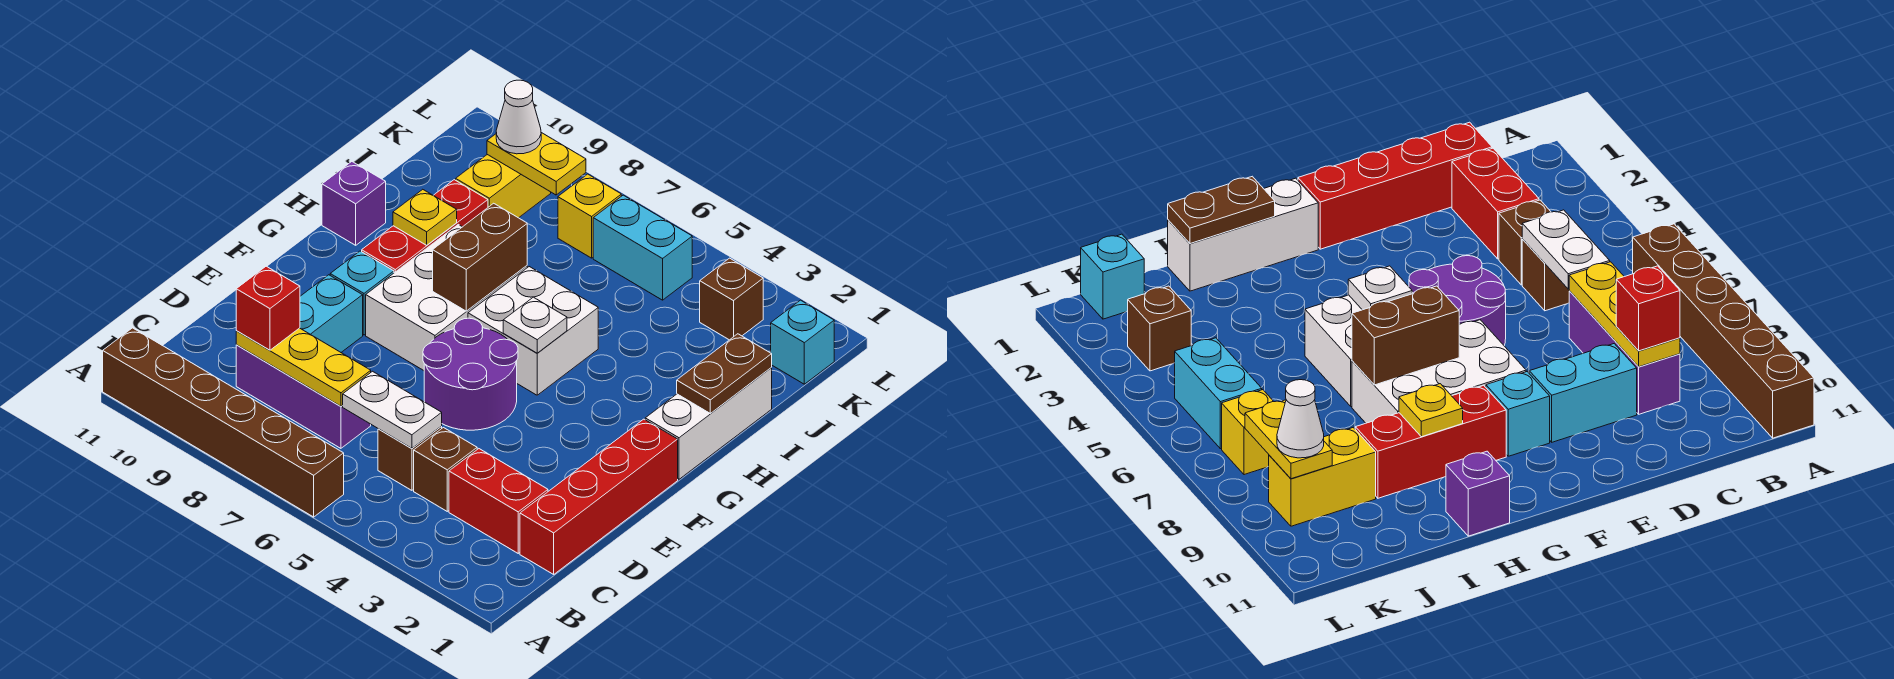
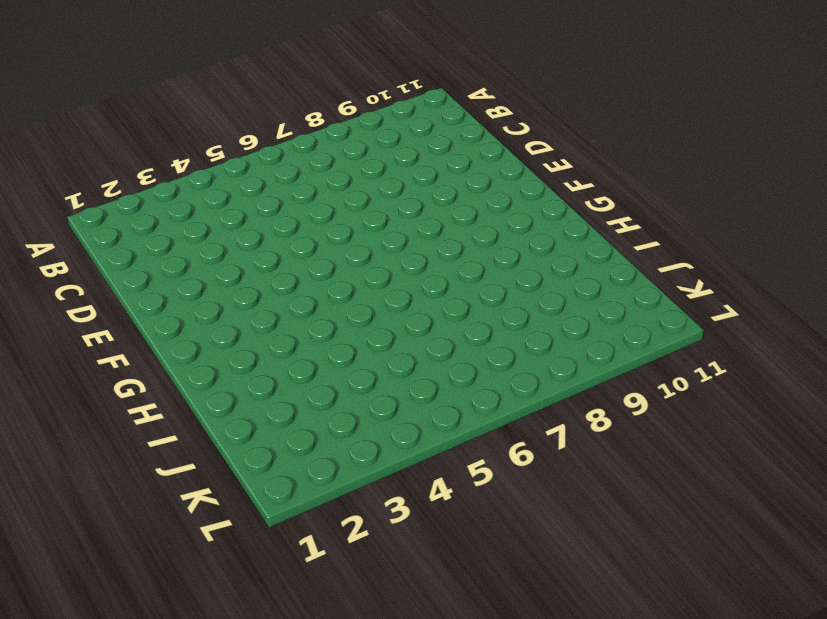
none -> brown brick A6:A11 level 1
none -> red brick C1:F1 level 1
none -> red brick C2:C3 level 1

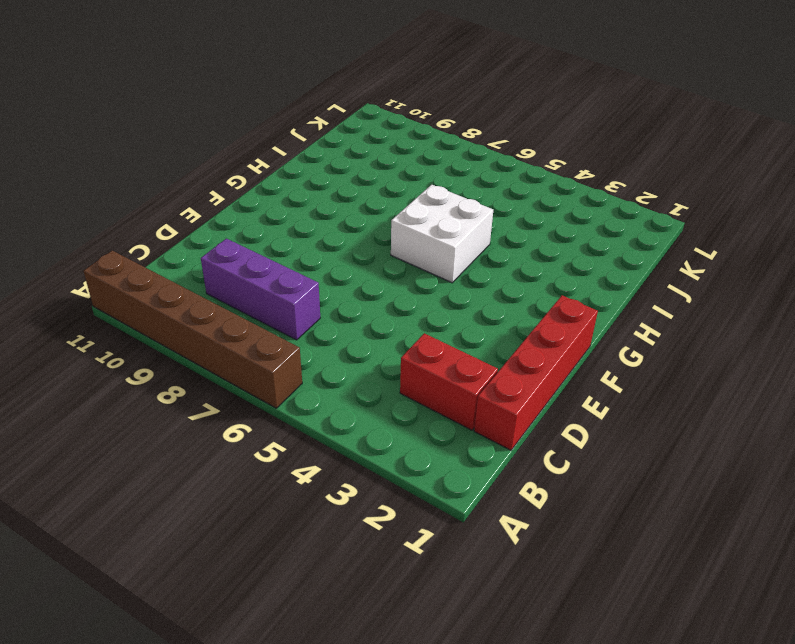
none -> brown brick C4 level 1
none -> brown brick C5 level 1
none -> cyan brick D9:E9 level 1

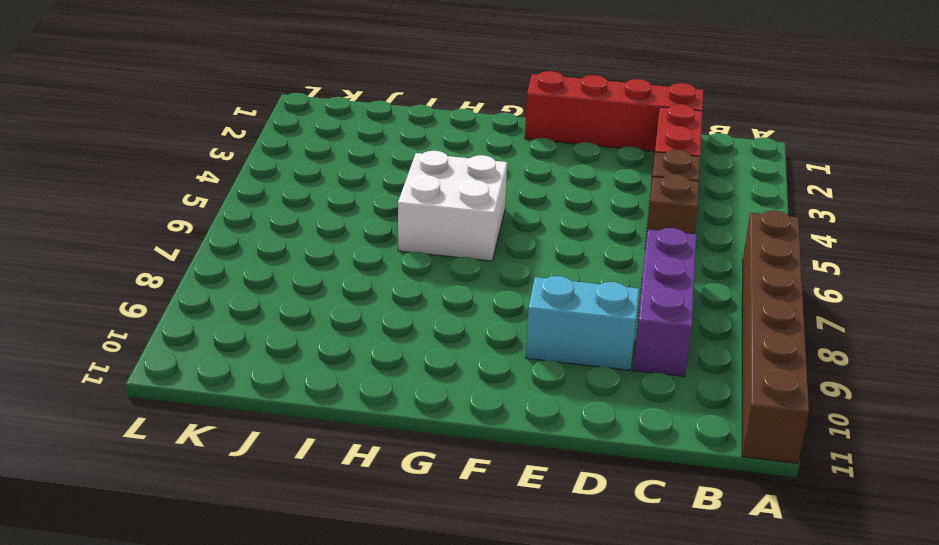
none -> purple round brick E5:F6 level 1
none -> white brick F7:H8 level 1
none -> cyan brick F9 level 1

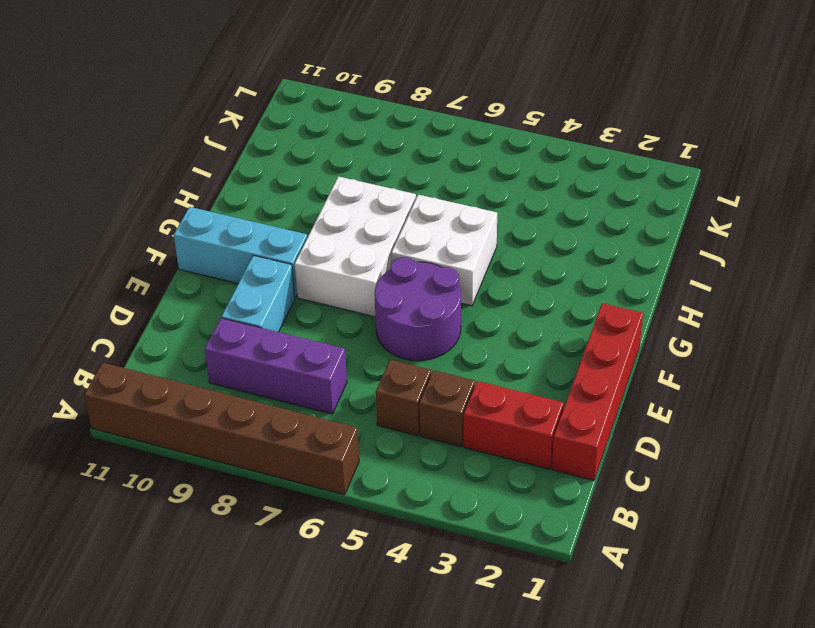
cyan brick F9:F11 level 1 -> cyan brick F9 level 1
none -> white brick G1:I1 level 1
none -> red brick G9:I9 level 1
none -> purple brick H11 level 1

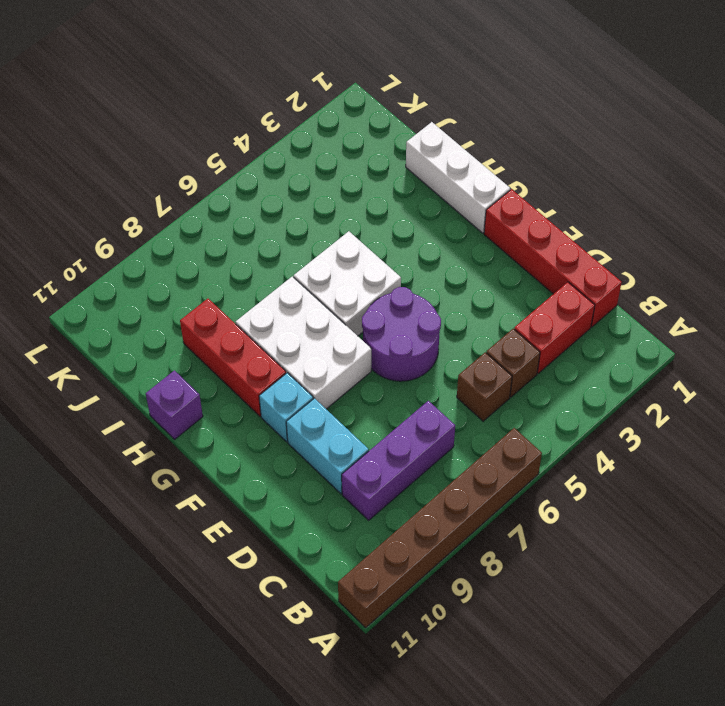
none -> yellow brick J9:K9 level 1
none -> cyan brick K1 level 1
none -> brown brick K3 level 1

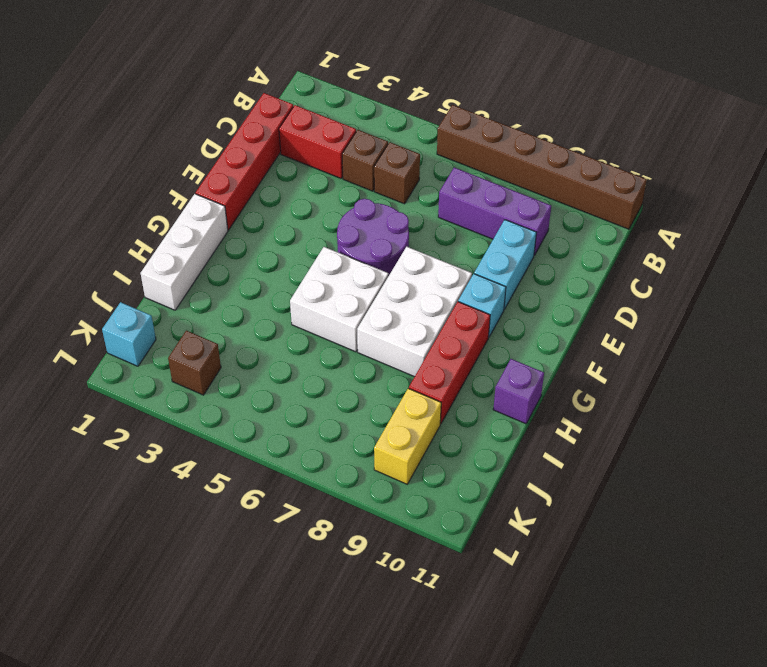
none -> cyan brick K5:K6 level 1
none -> yellow brick K7 level 1
none -> white plate C5:C6 level 2

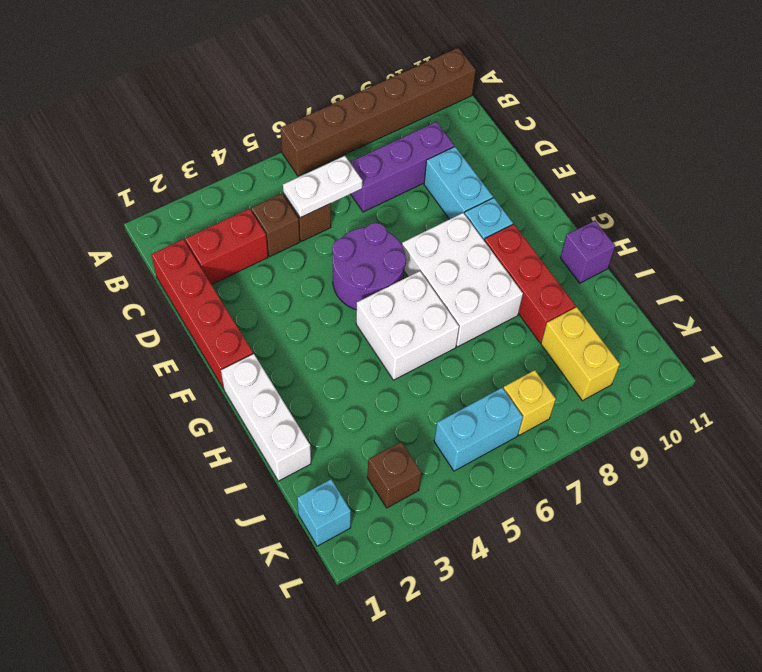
none -> yellow plate C7:C9 level 2
none -> white plate G5 level 2
none -> brown brick G7:H7 level 2

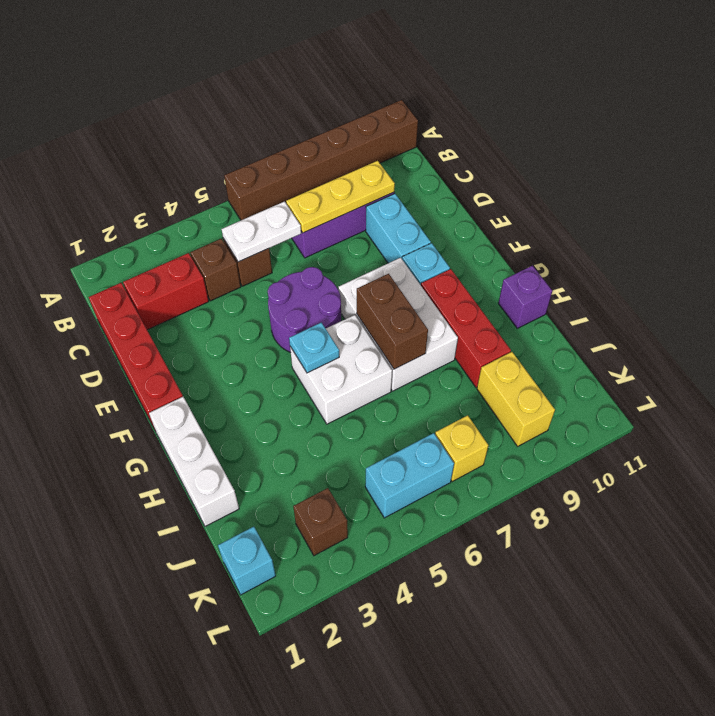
cyan plate G5 level 2 -> white plate G5 level 2
none -> brown plate H1:I1 level 2
none -> yellow plate H9 level 2
none -> yellow plate K8:K9 level 2

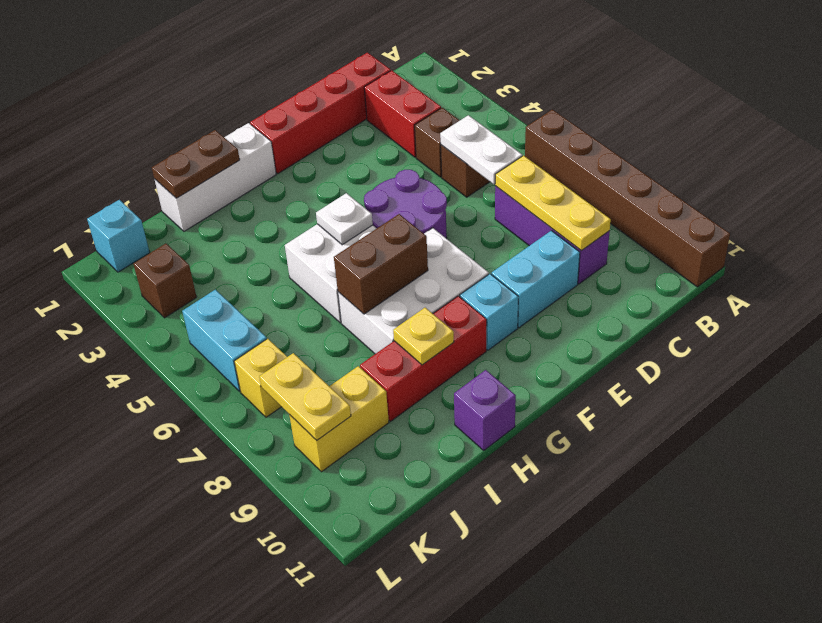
none -> red brick C9 level 3
none -> white cone K9 level 3

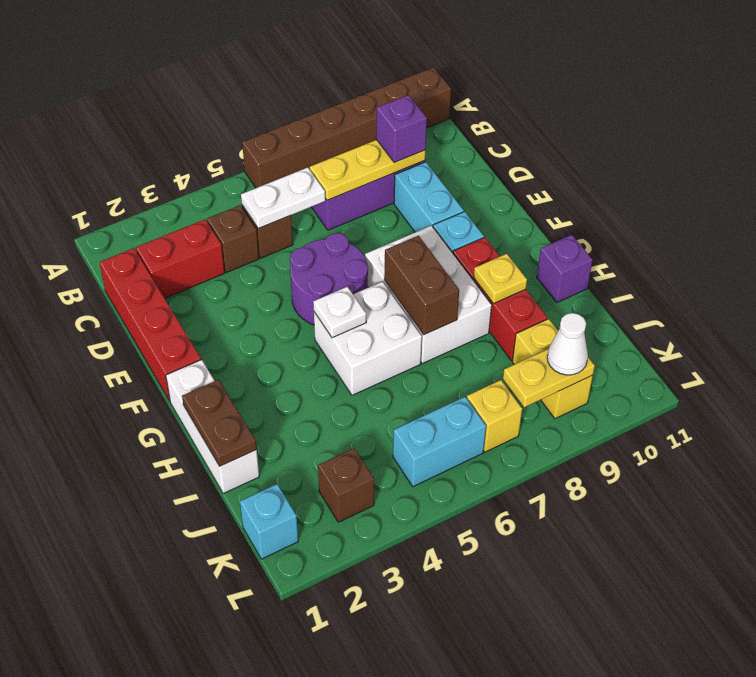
purple brick C9 level 3 -> red brick C9 level 3

